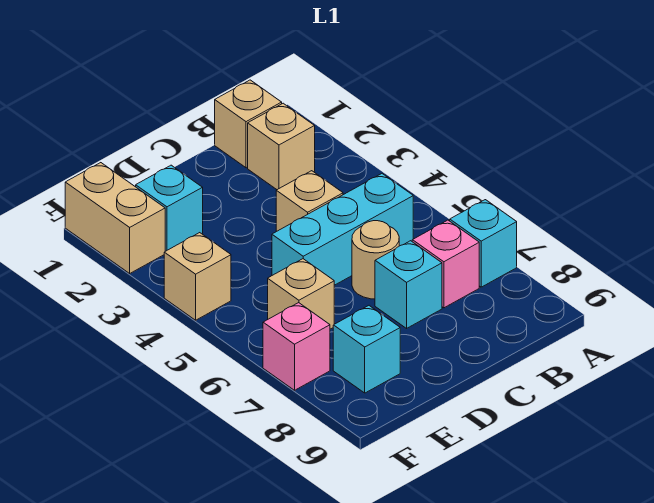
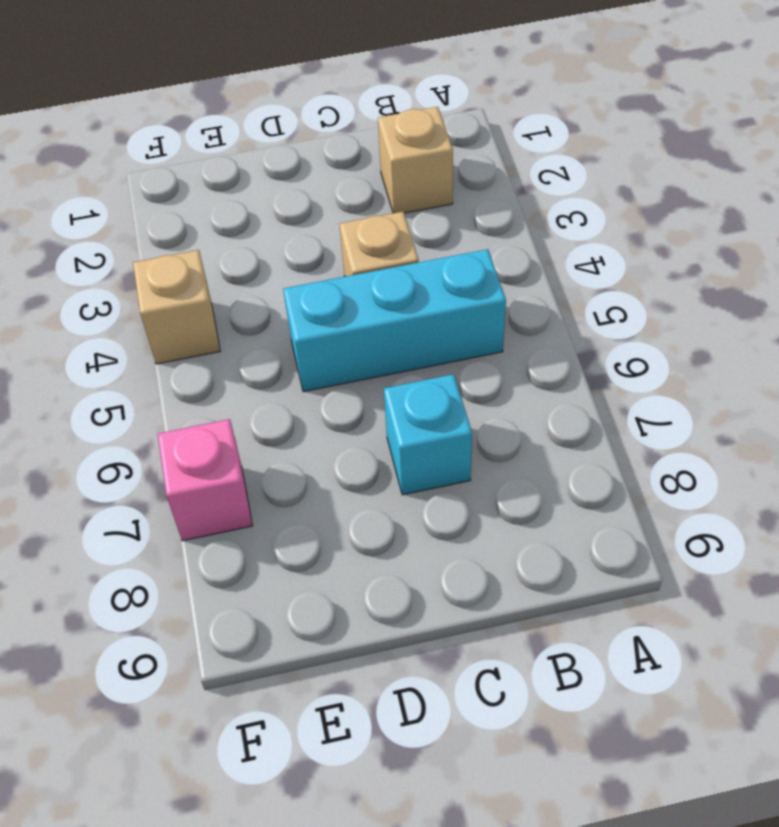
none -> cyan brick A7 level 1
none -> tan brick B1 level 1
none -> pink brick B7 level 1

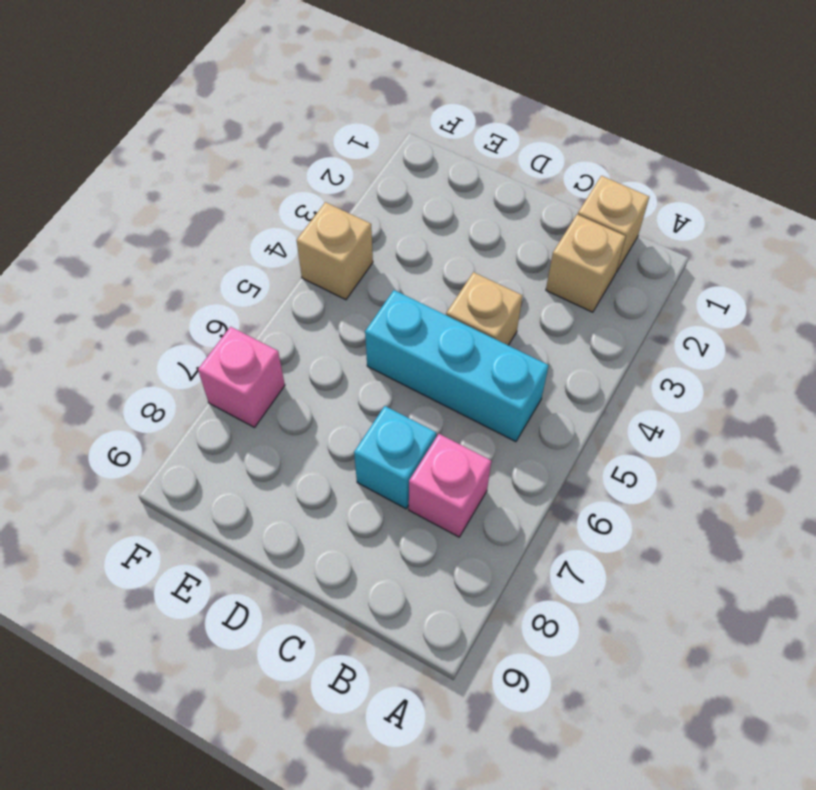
none -> cyan brick A7 level 1
none -> tan round brick C6 level 1
none -> cyan brick E2 level 1

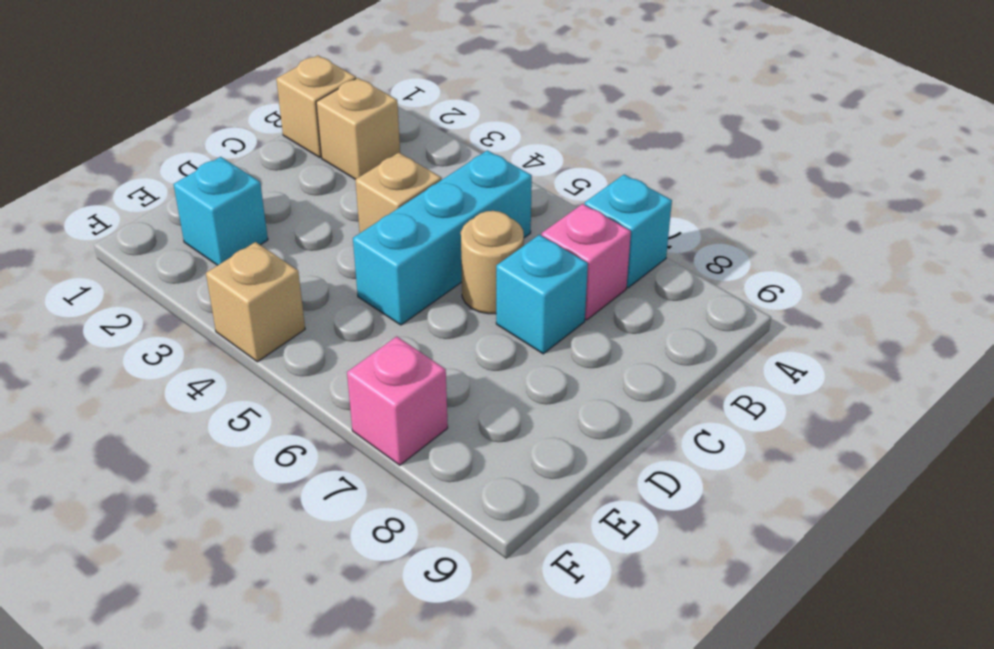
none -> tan brick E6 level 1
none -> cyan brick E8 level 1
none -> tan brick F1:F2 level 1

